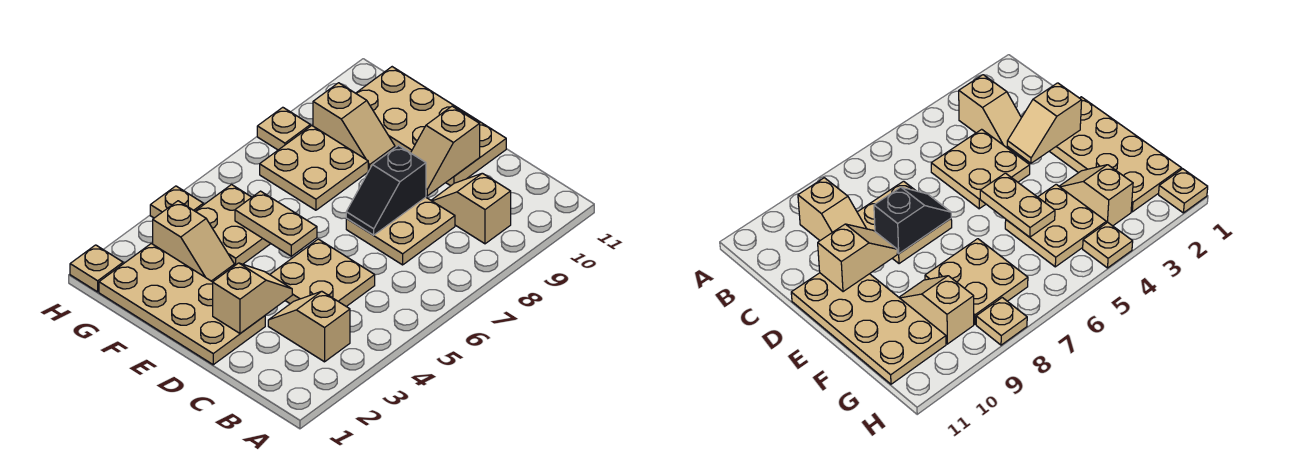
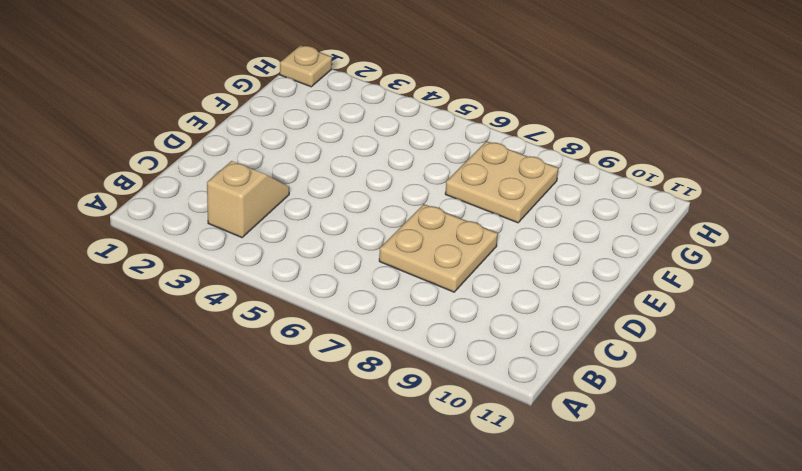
none -> tan slope B9:C9 level 1 top B
none -> tan plate C4:D5 level 1
none -> tan plate D1:G2 level 1

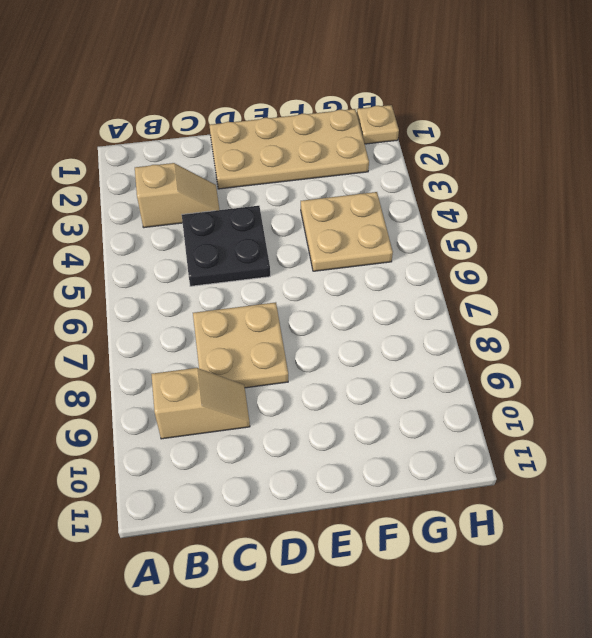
black plate C4:D5 level 1 -> tan plate C4:D5 level 1
none -> tan plate D10:G11 level 1
none -> tan slope F3:G3 level 1 top G
none -> tan plate F7:G8 level 1

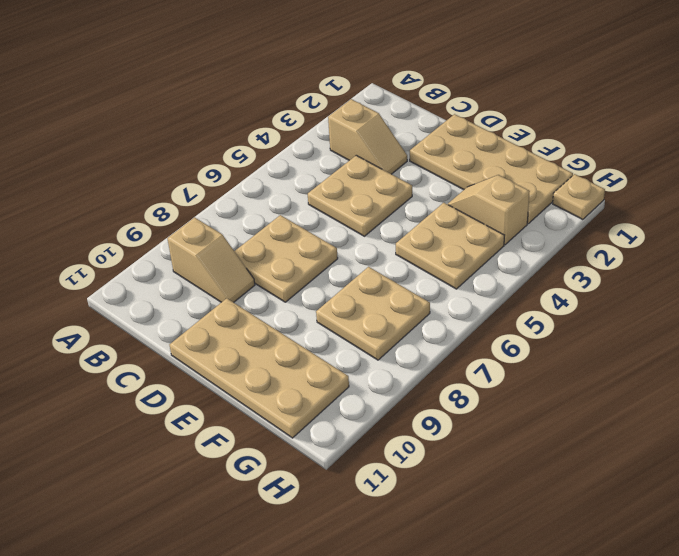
none -> tan slope F9:G9 level 1 top G
none -> tan plate H4 level 1
none -> tan plate H8 level 1

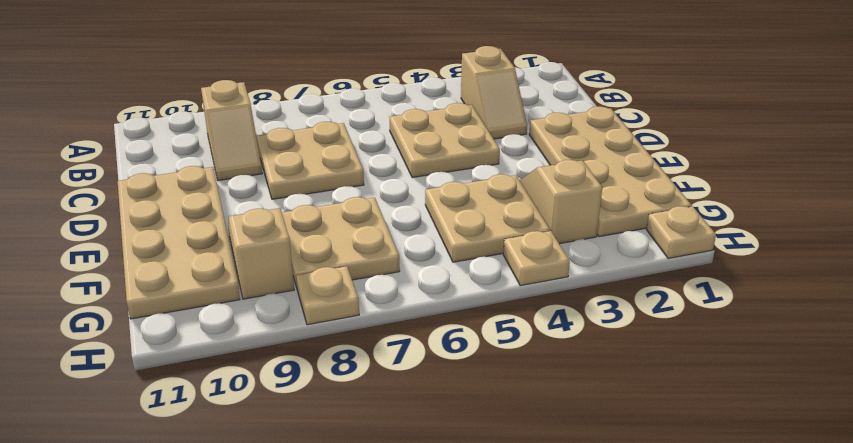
none -> tan slope D2:D3 level 2 top 2
none -> black slope D7:D8 level 2 top 8
none -> tan slope D9:D10 level 2 top 10

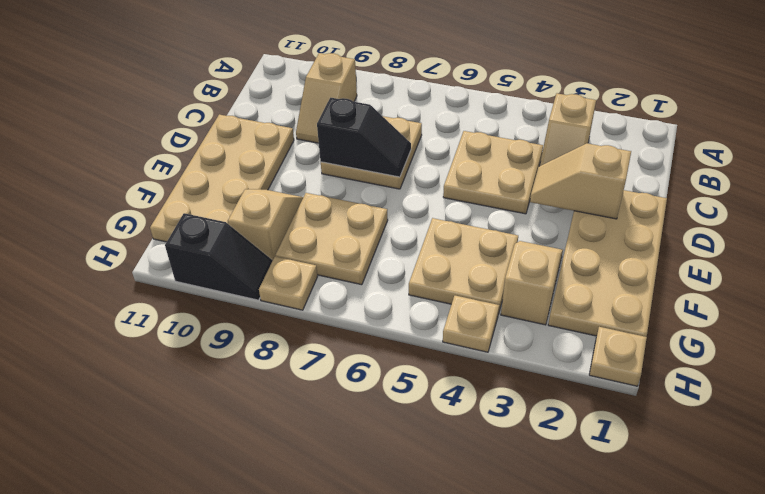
black slope H9:H10 level 1 top 10 -> none
none -> tan slope D9:D10 level 2 top 10
none -> tan plate E5:F5 level 2

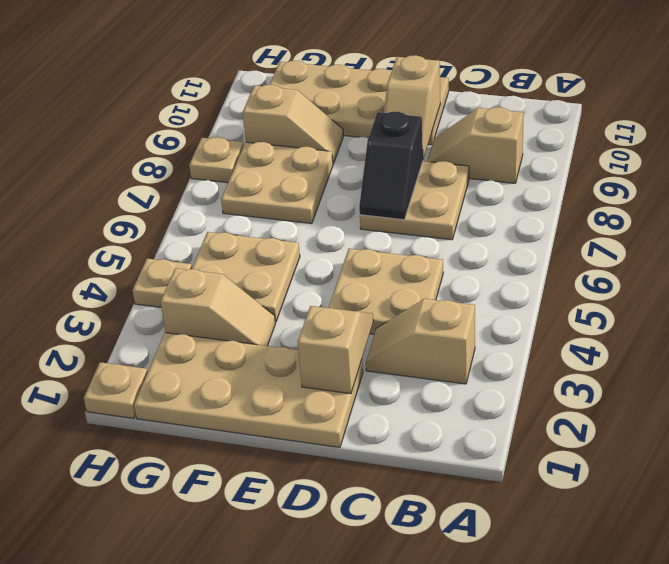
none -> tan plate E5:F5 level 2

